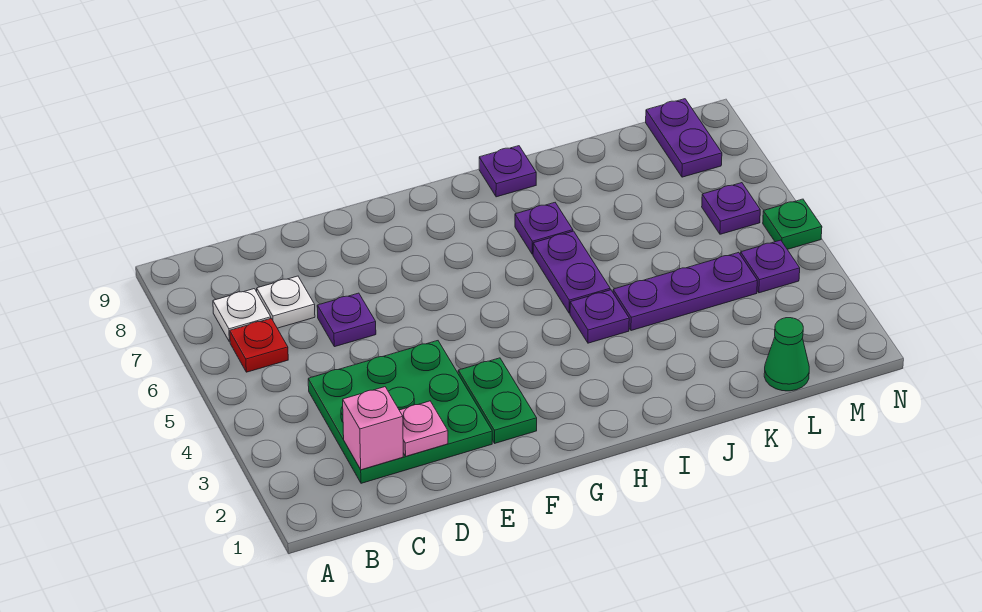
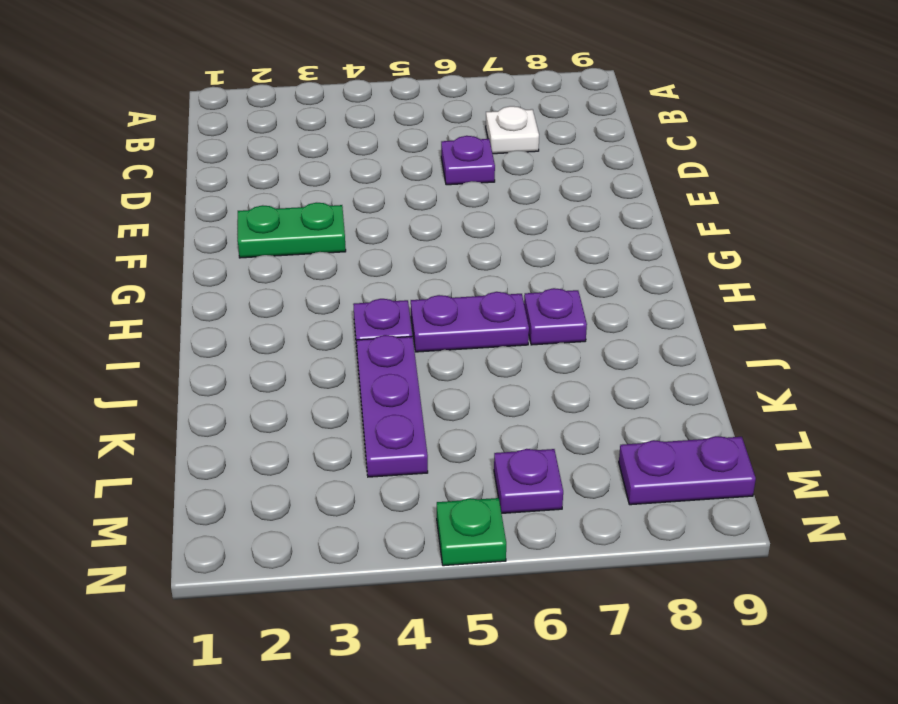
none -> red plate B6 level 1
none -> white plate B7 level 1
none -> green plate C2:E4 level 1

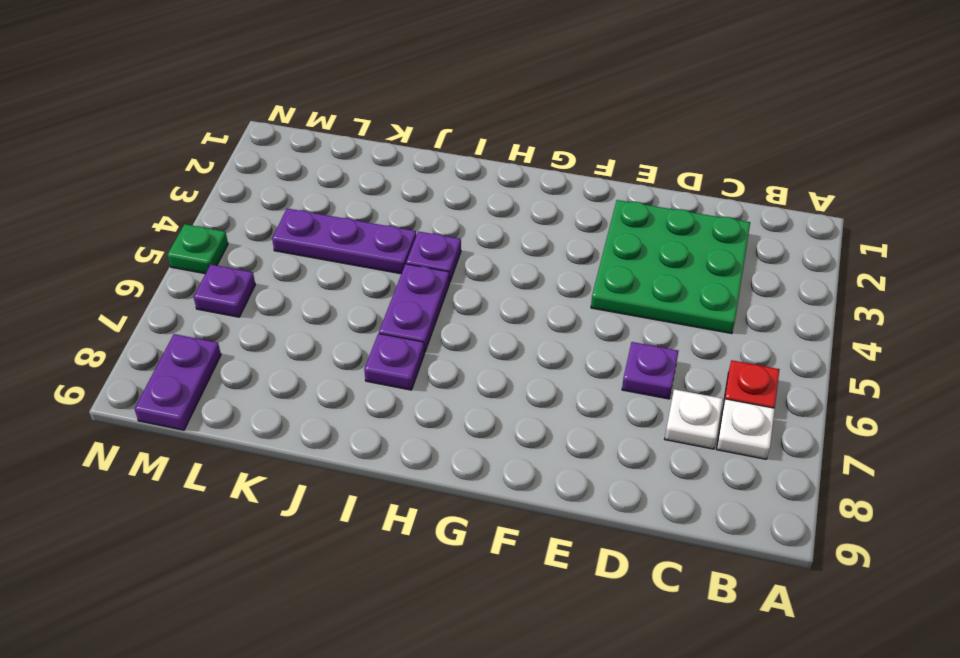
none -> green plate F2:F3 level 1
none -> purple plate I9 level 1
none -> green cone L1 level 1

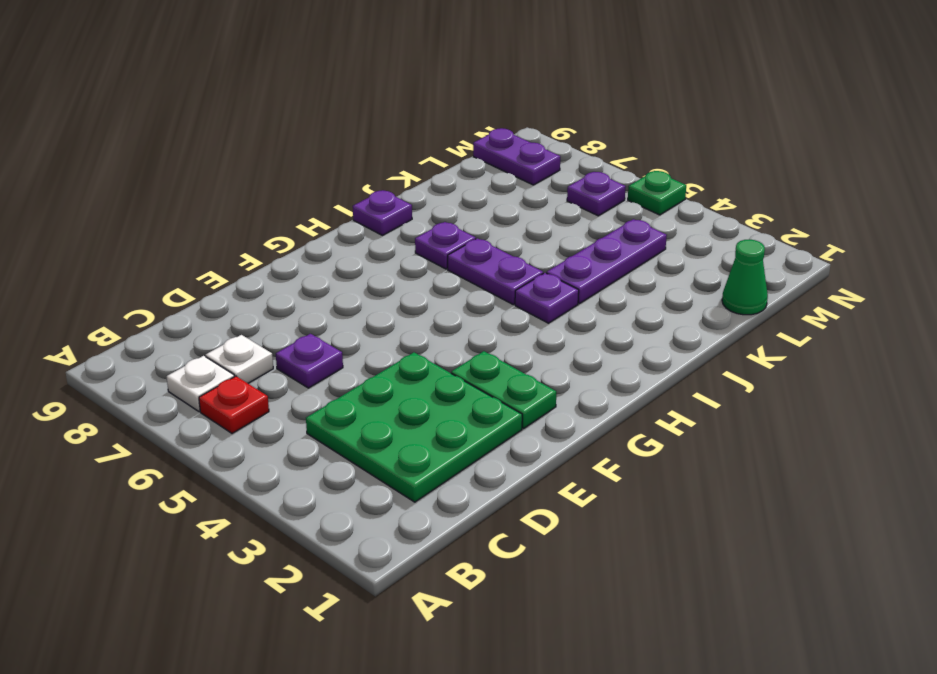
none -> purple plate M4 level 1
none -> pink brick C2 level 2
none -> pink plate D2 level 2

